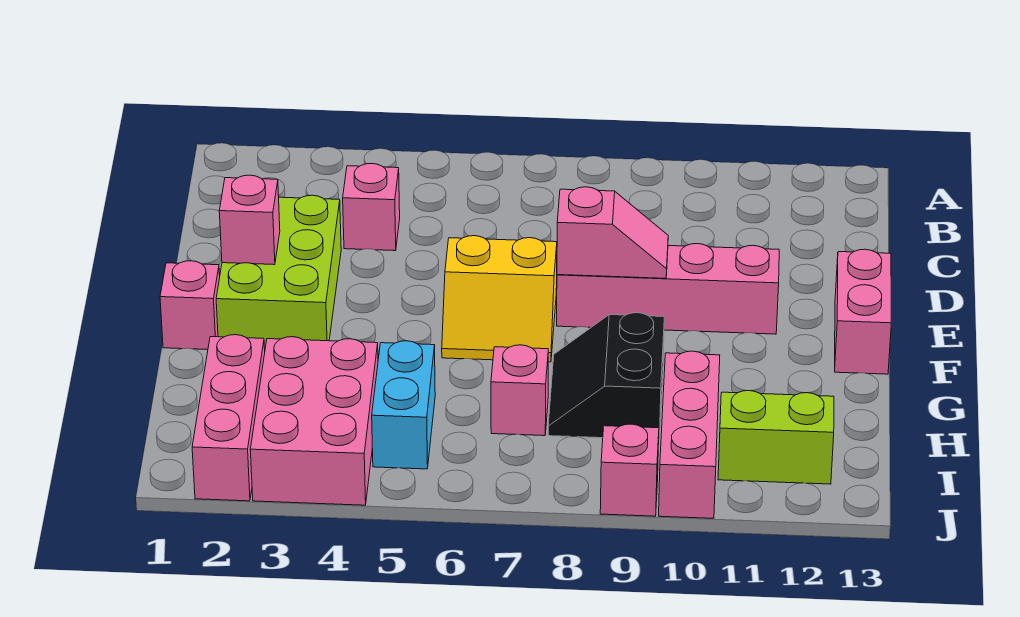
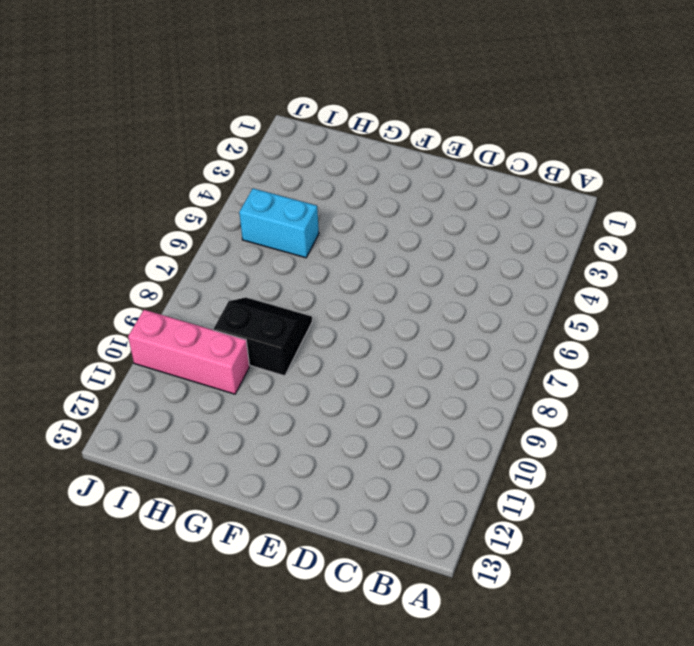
none -> pink brick C4 level 1
none -> lime brick D2:F3 level 1
none -> yellow slope E6:F7 level 1 top E

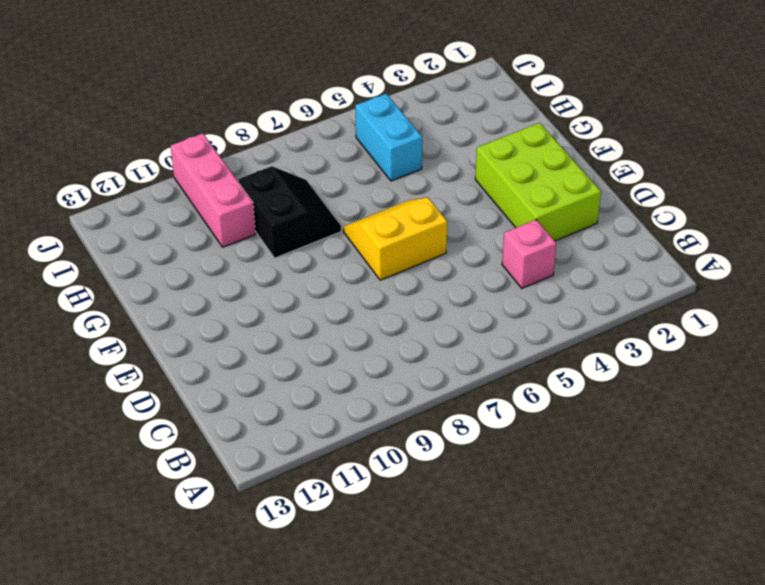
none -> pink brick E8:E11 level 1
none -> pink brick E13:F13 level 1
none -> pink brick F1 level 1

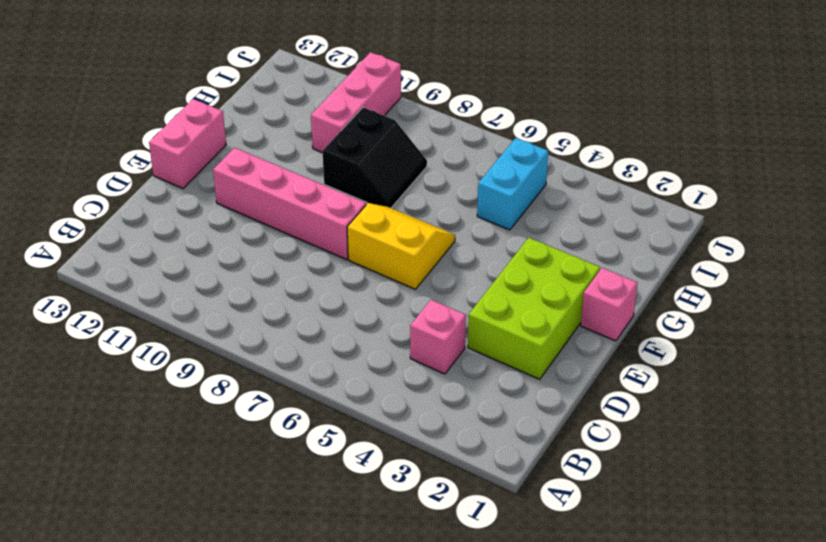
none -> pink brick H2:J2 level 1
none -> pink brick H3:J4 level 1
none -> pink brick H7 level 1

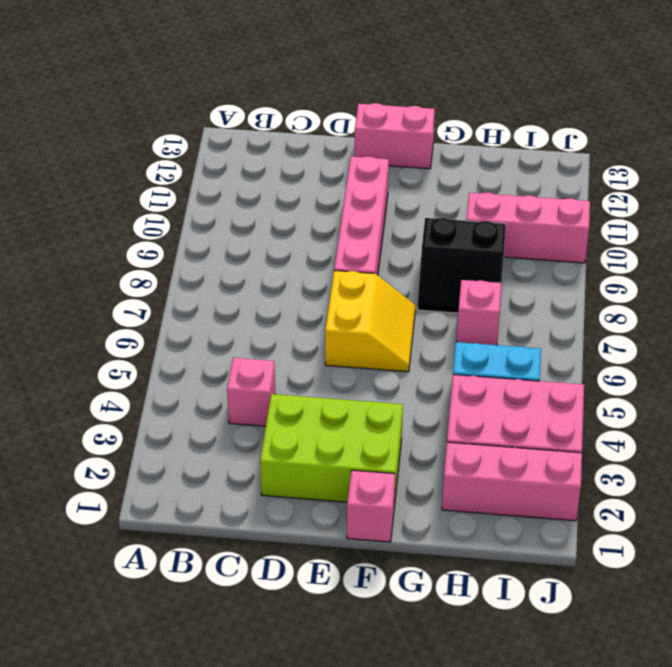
none -> lime brick I11:I12 level 1
none -> pink brick J9 level 1
none -> pink brick E2 level 2

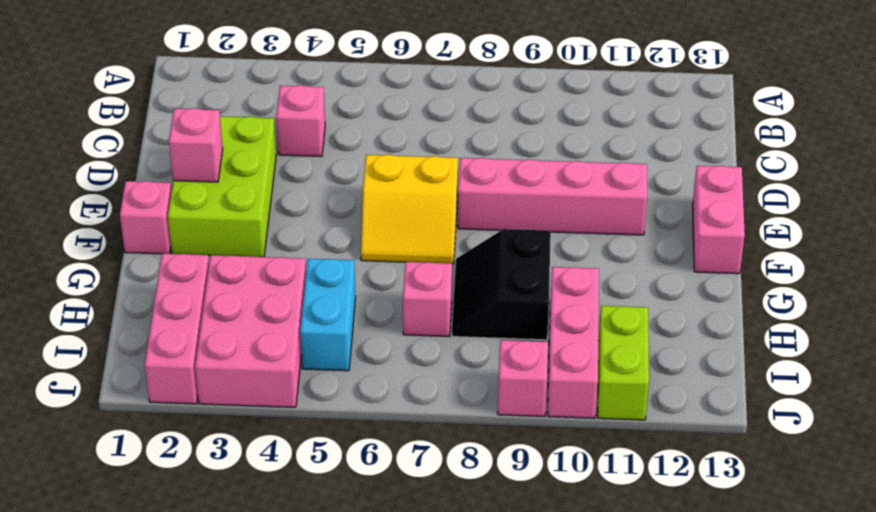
lime brick I11:J11 level 1 -> lime brick I11:I12 level 1
none -> pink slope E8:E9 level 2 top 8

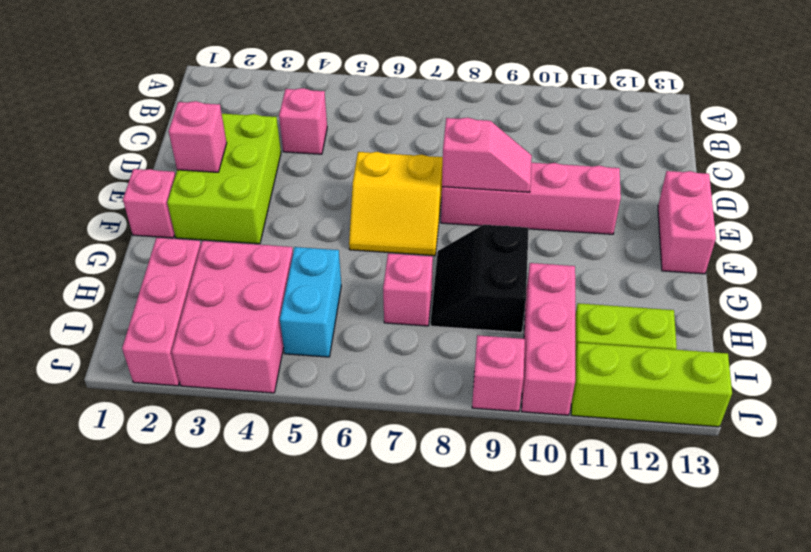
lime brick J11:J13 level 1 -> none

